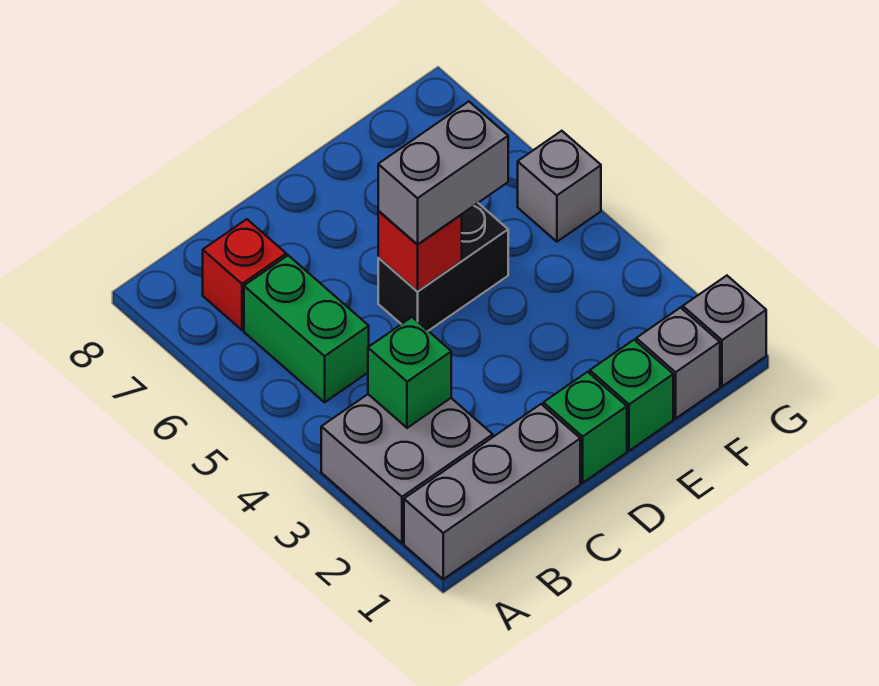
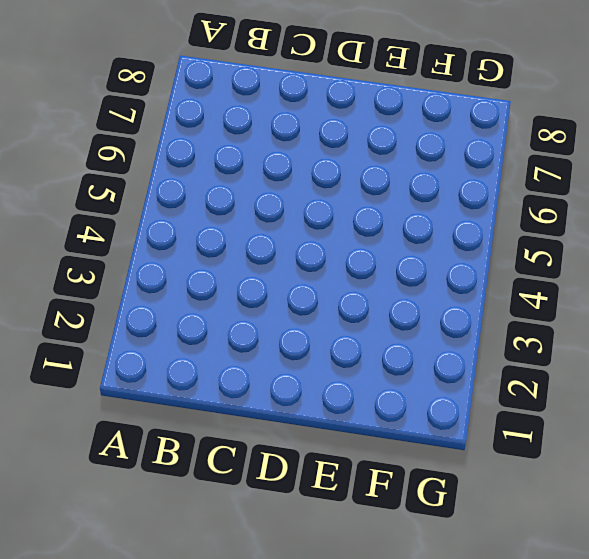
none -> grey brick A1:C1 level 1
none -> grey brick A2:B3 level 1
none -> green brick B5:B6 level 1

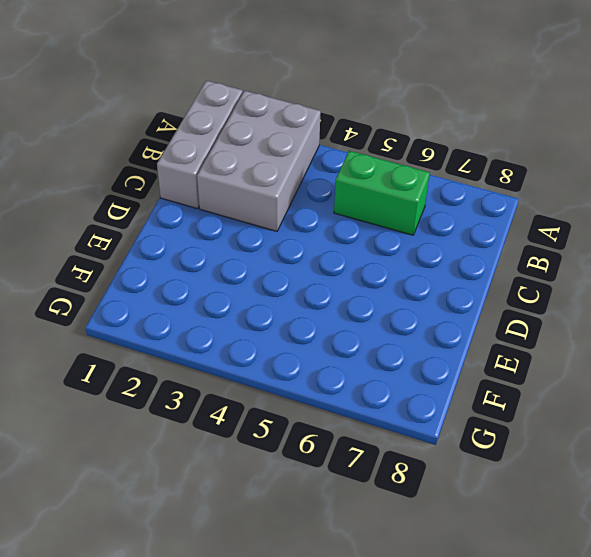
grey brick A2:C3 level 1 -> grey brick A2:B3 level 1
none -> red brick B7 level 1
none -> green brick D1 level 1
none -> black brick D5:E5 level 1

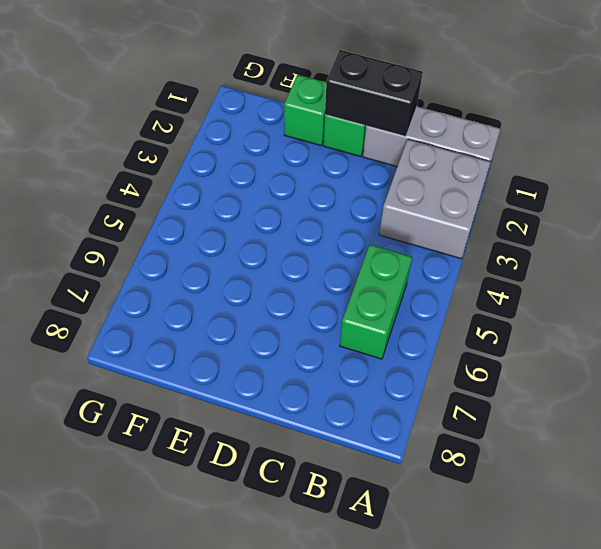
black brick C1:D1 level 2 -> black brick D5:E5 level 1
none -> red brick B7 level 1
none -> grey brick F1 level 1
none -> grey brick G1 level 1

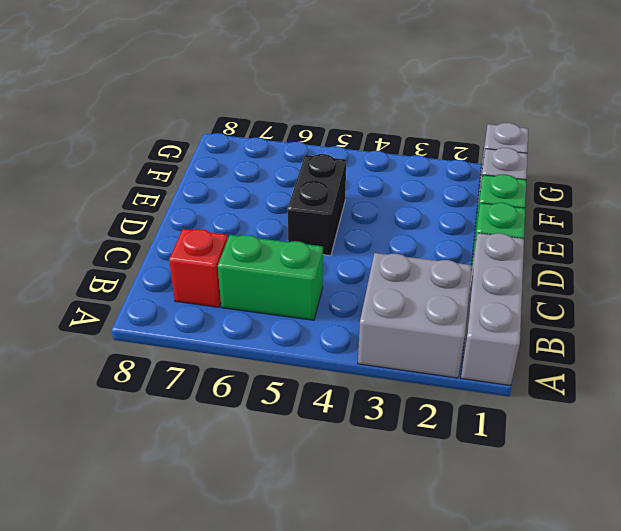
none -> grey brick G5 level 1
none -> green brick B3 level 2
none -> red brick D5 level 2

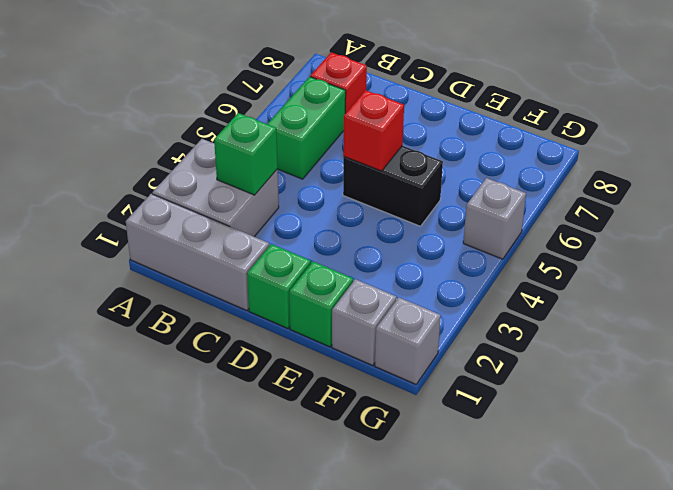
none -> grey brick D5:E5 level 3

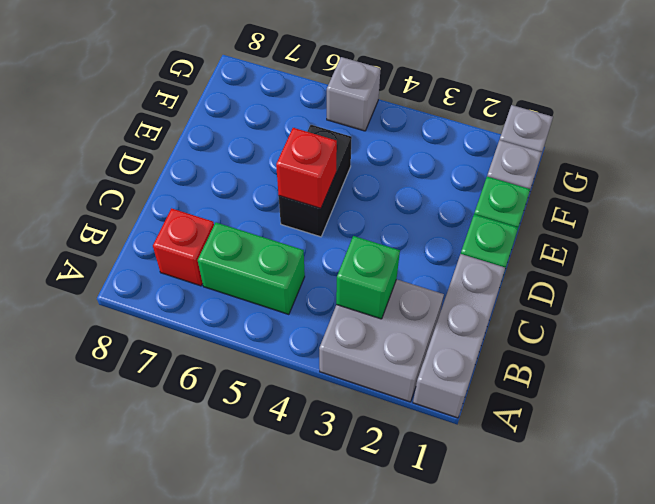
none -> grey brick D5:E5 level 3

